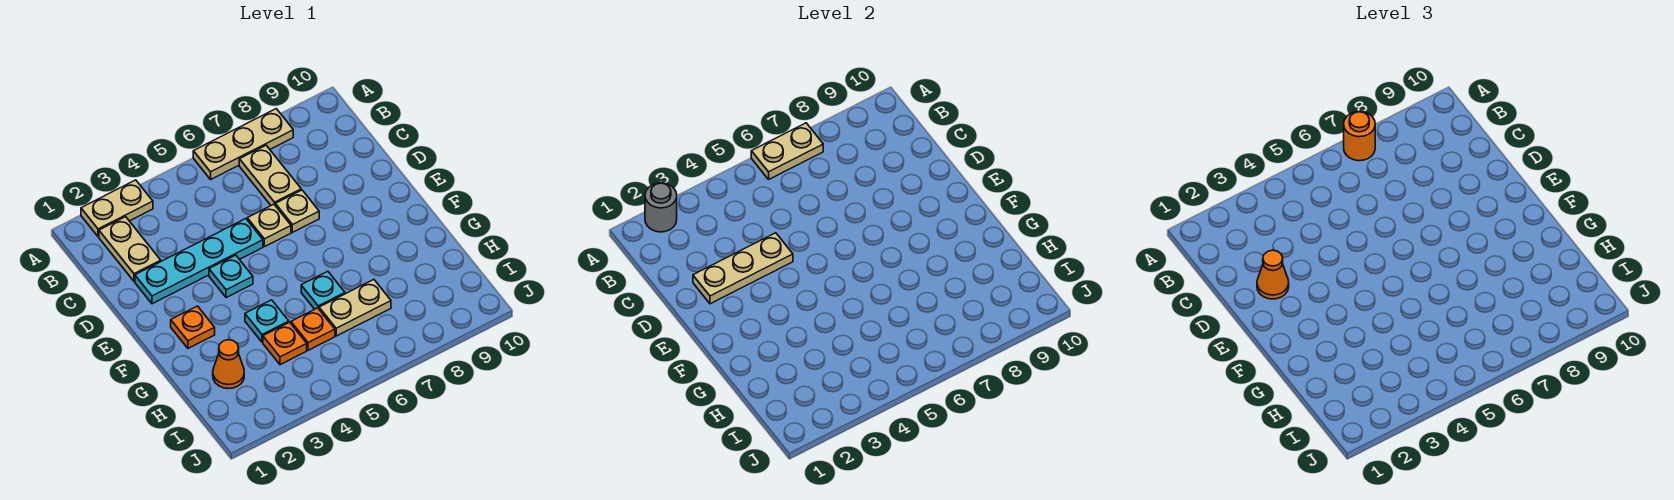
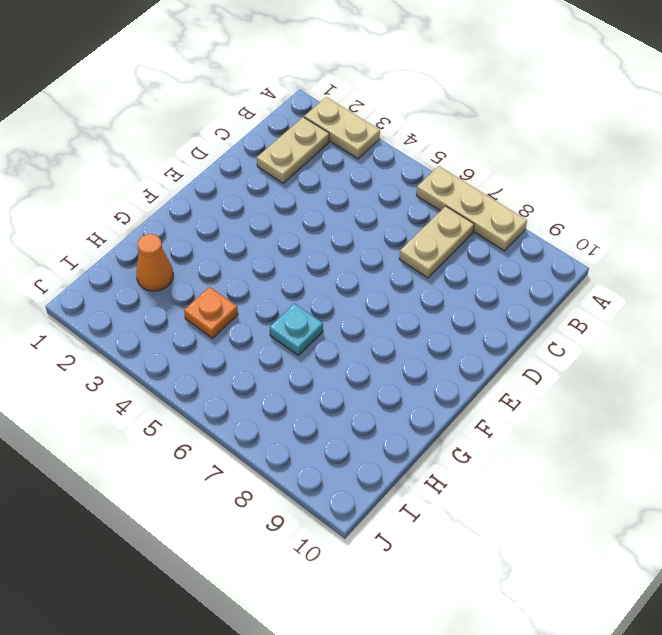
none -> cyan plate D2:D5 level 1
none -> tan plate D6 level 1
none -> tan plate D7 level 1

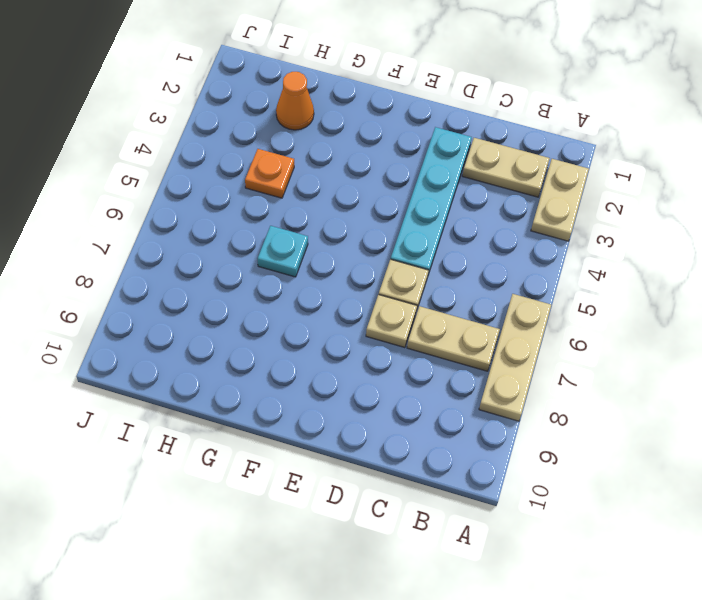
none -> cyan plate E4 level 1
none -> orange plate F2 level 1
none -> cyan plate G4 level 1

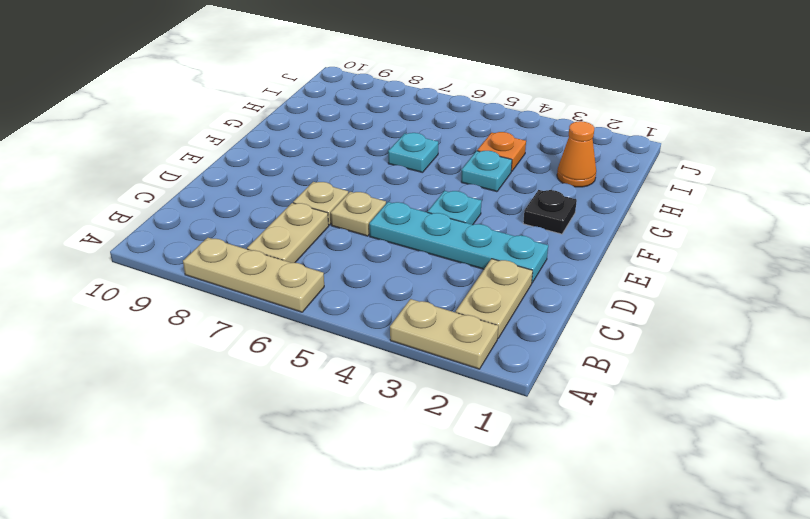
black plate F2 level 1 -> orange plate F2 level 1
none -> orange plate H5 level 1
none -> tan plate H6:H7 level 1
none -> grey round brick A2 level 2

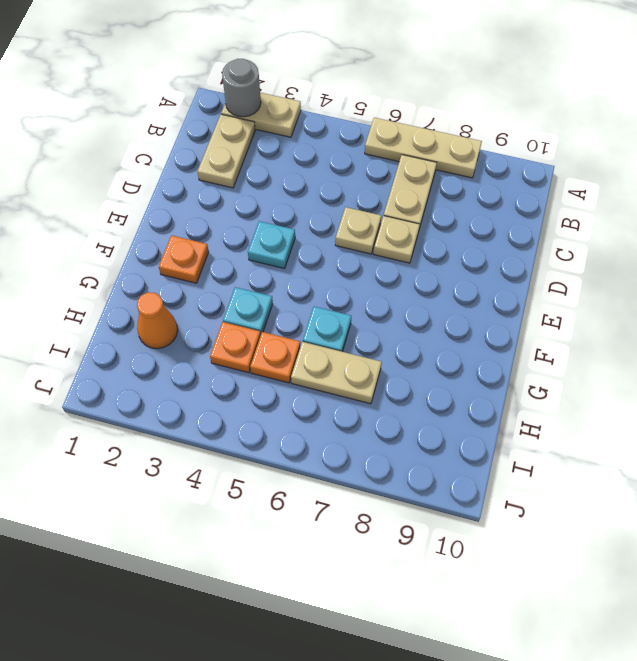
none -> cyan plate D2:D5 level 1
none -> tan plate A6:A7 level 2
none -> tan plate D2:D4 level 2

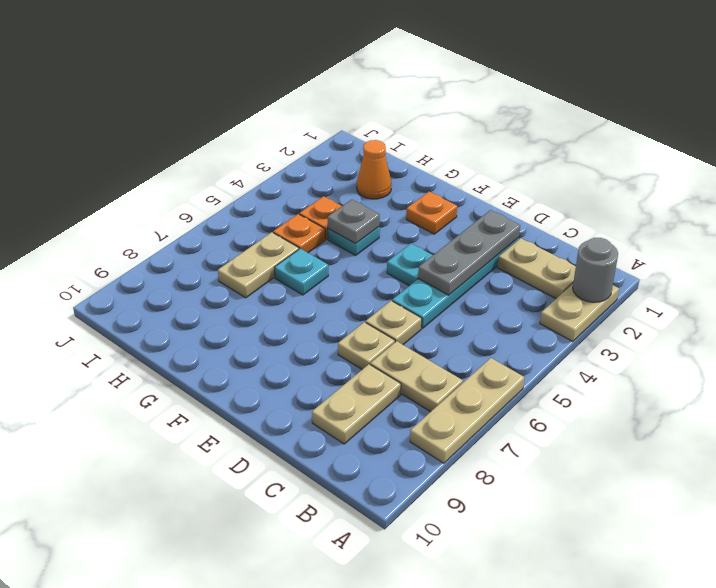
tan plate C8:C9 level 1 -> tan plate A6:A7 level 2
grey plate D2:D4 level 2 -> tan plate D2:D4 level 2
grey plate G4 level 2 -> none
none -> orange round brick A7 level 3
none -> orange cone D2 level 3

